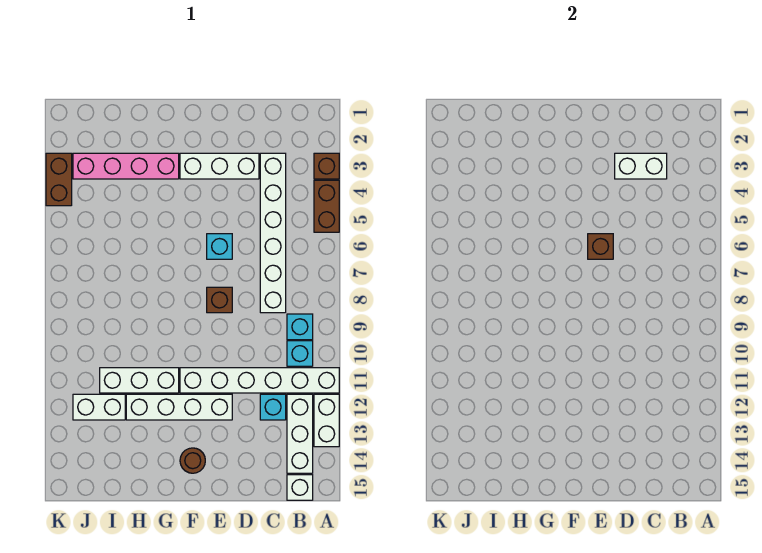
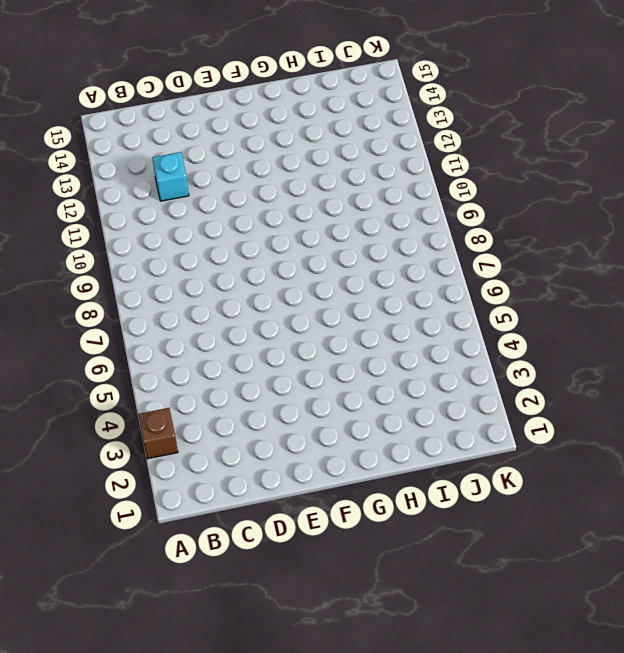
none -> brown brick A4:A5 level 1
none -> white brick A11:F11 level 1
none -> white brick A12:A13 level 1

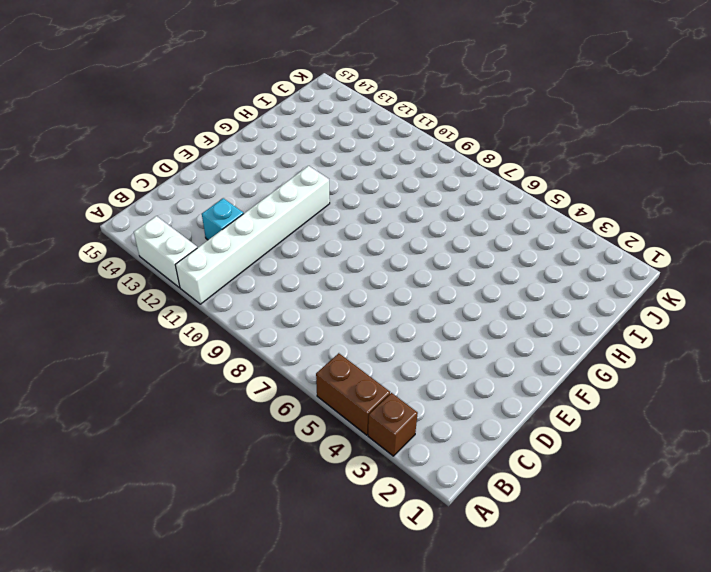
none -> cyan brick B9 level 1
none -> cyan brick B10 level 1
none -> white brick B12:B14 level 1

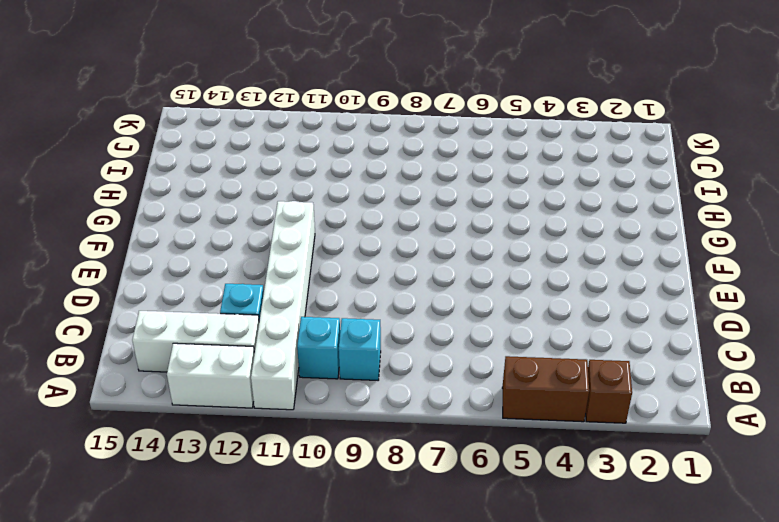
none -> white brick B15 level 1
none -> white brick C3:C8 level 1
none -> white brick D3:F3 level 1

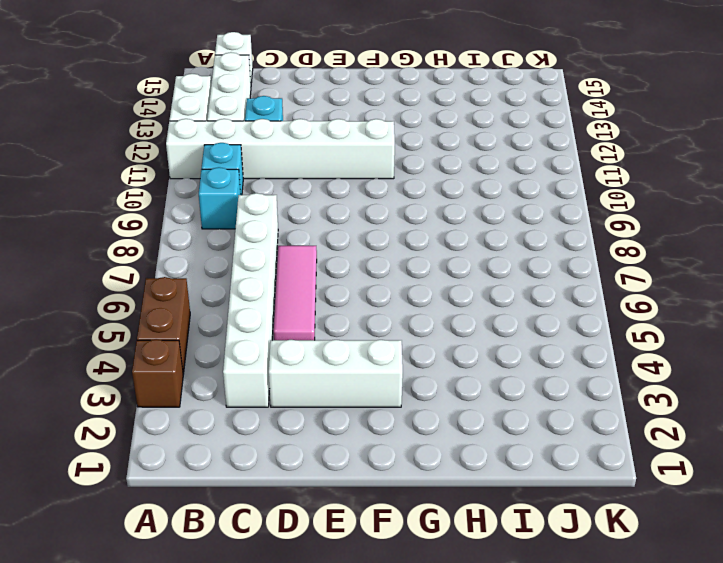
pink tile D5:D7 level 1 -> none
none -> cyan brick E6 level 1
none -> brown brick E8 level 1
none -> white brick E12:H12 level 1

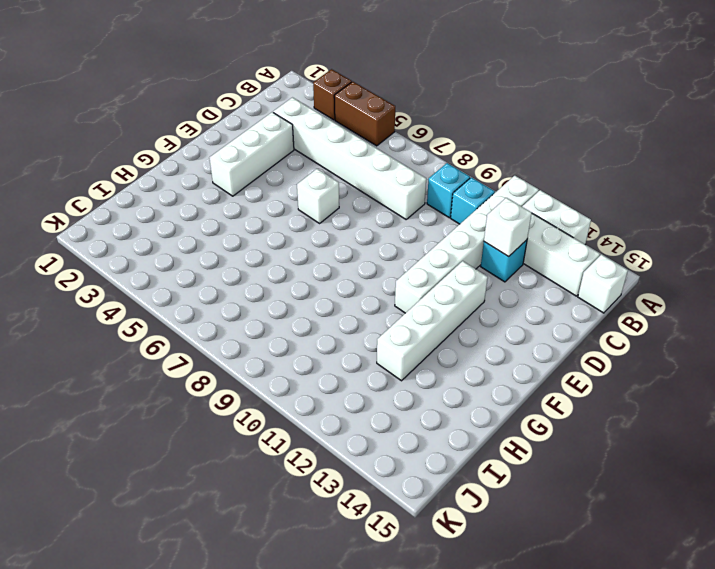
white brick C12 level 2 -> none
white brick E6 level 1 -> cyan brick E6 level 1
none -> brown brick E8 level 1
none -> brown round brick F14 level 1
none -> pink brick G3:J3 level 1

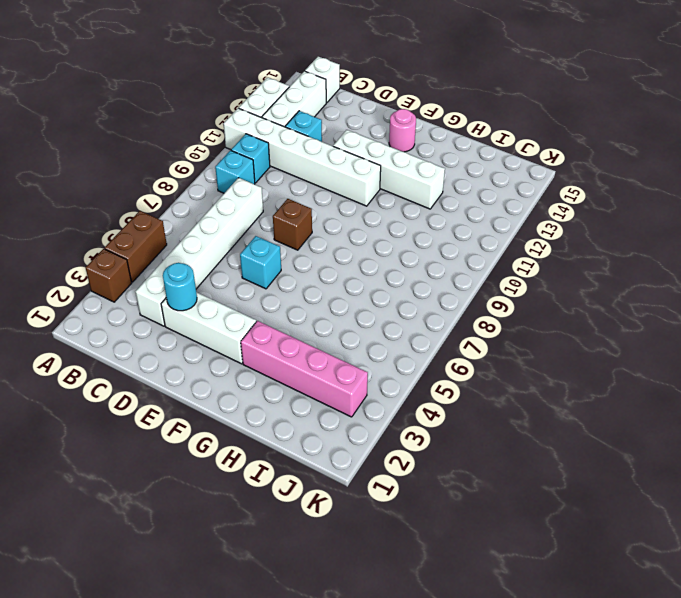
cyan round brick D3 level 2 -> white brick C3:D3 level 2
pink round brick F14 level 1 -> brown round brick F14 level 1
none -> white brick G11:I11 level 1
none -> white brick I12:J12 level 1
none -> brown brick K3:K4 level 1

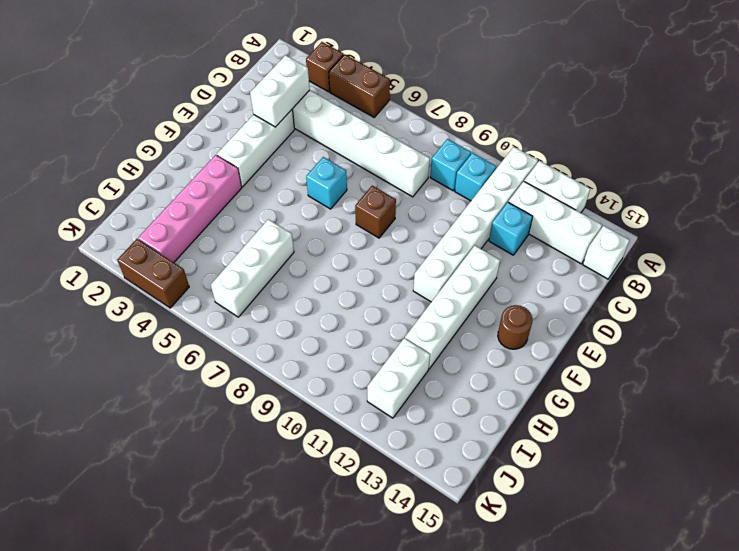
white brick H6:J6 level 1 -> white brick G11:I11 level 1
none -> brown brick E6 level 2

